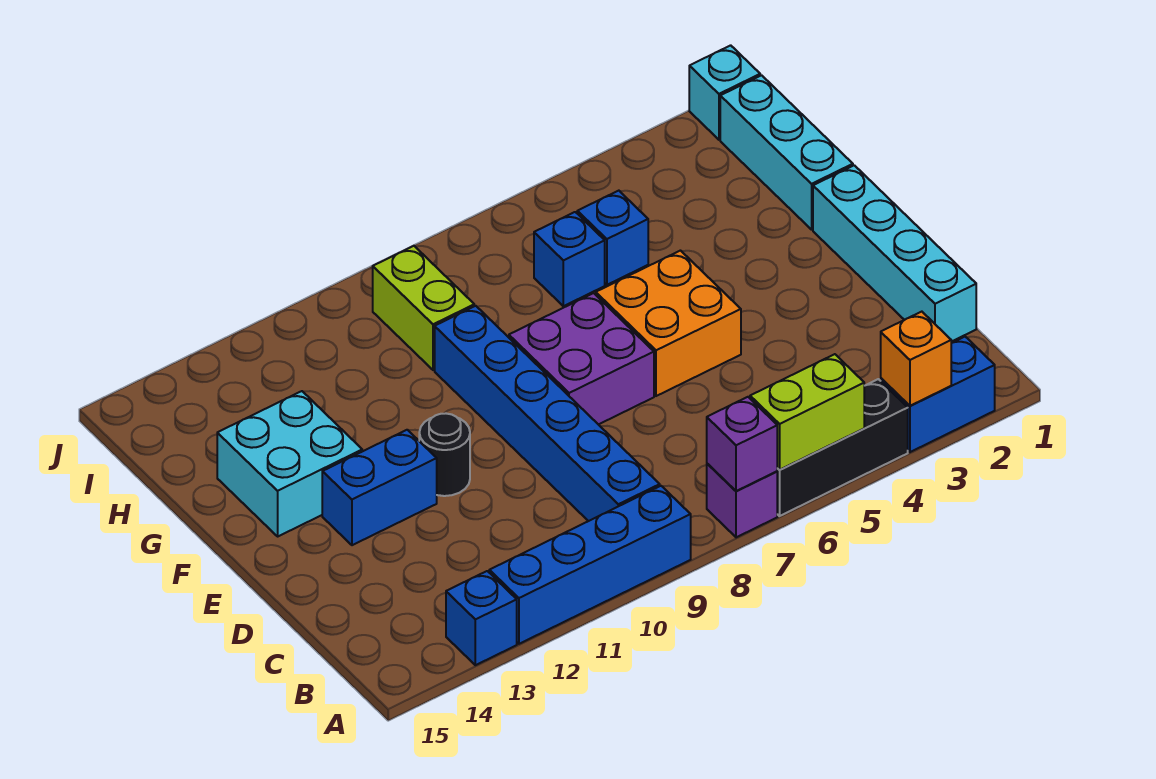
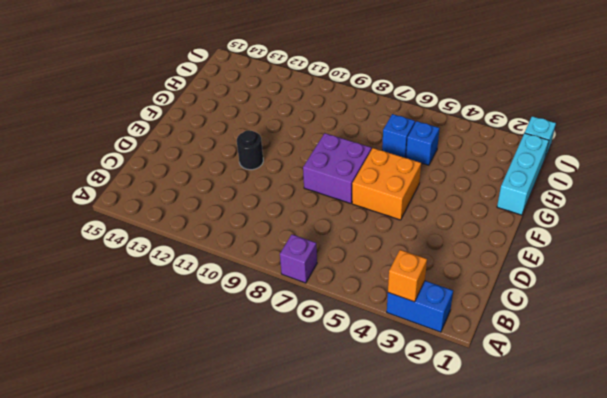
none -> black brick A4:A6 level 1
none -> blue brick A9:A12 level 1
none -> blue brick A13 level 1

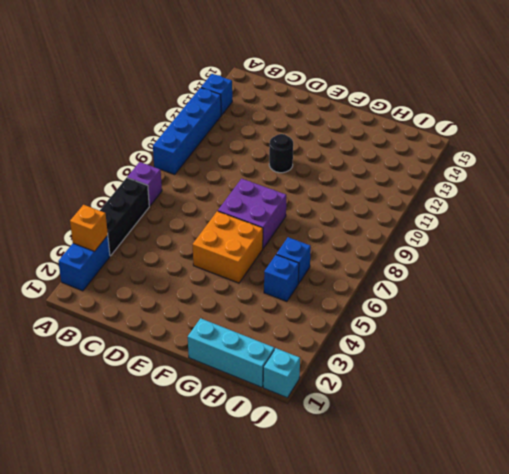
none -> blue brick B9:G9 level 1
none -> cyan brick C1:F1 level 1
none -> blue brick E12:E13 level 1

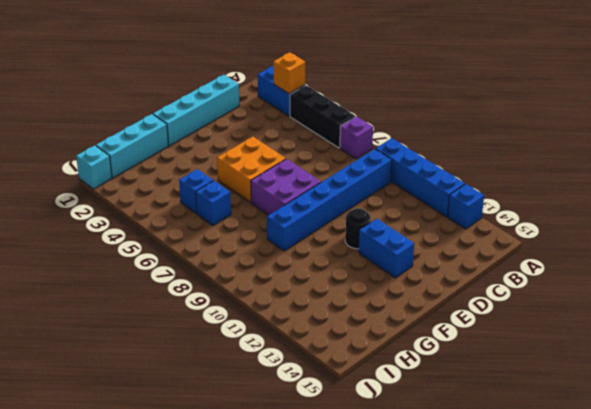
none -> cyan brick F13:G14 level 1
none -> lime brick H9:I9 level 1
none -> lime brick A5:A6 level 2

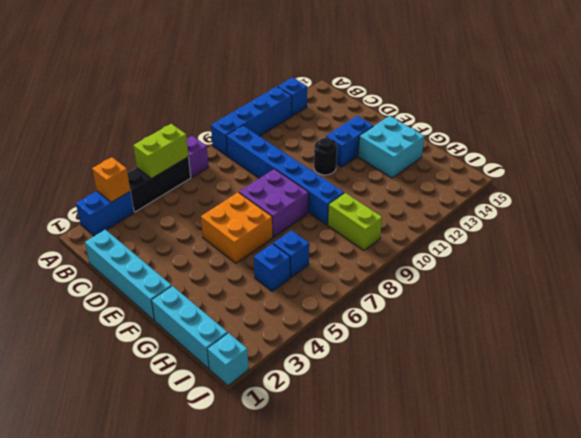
none -> purple brick A7 level 2

